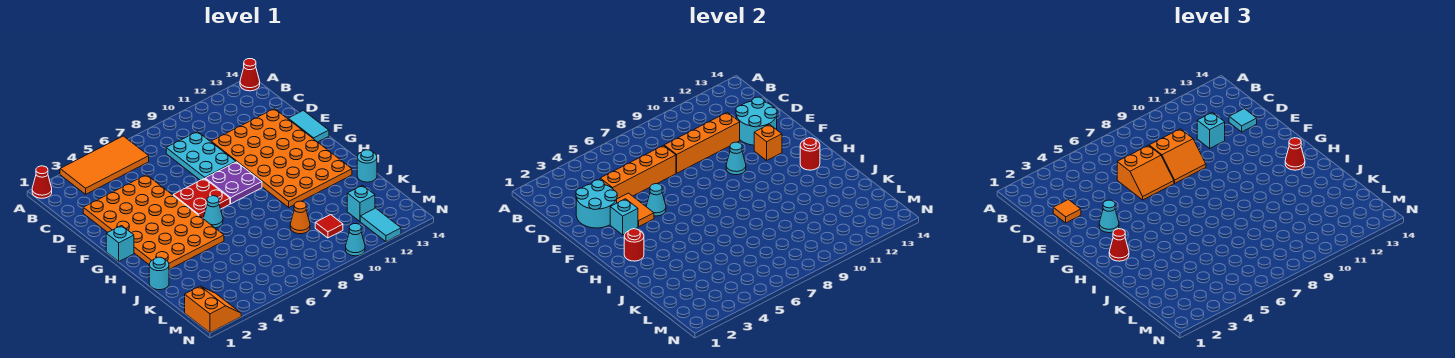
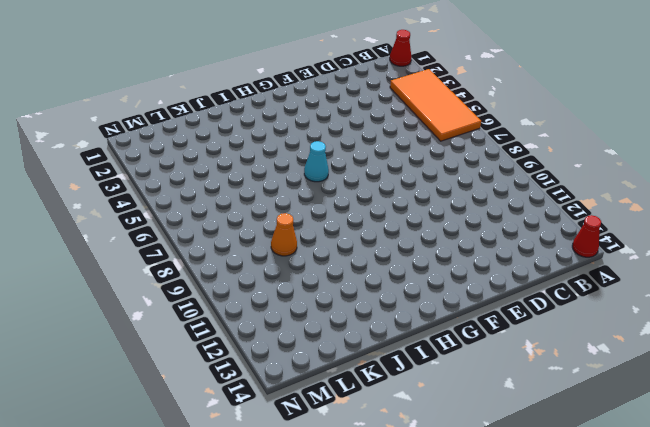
none -> cyan plate C8:E9 level 1
none -> orange plate D2:I5 level 1
none -> orange plate D10:I13 level 1
none -> cyan tile E14:F14 level 1

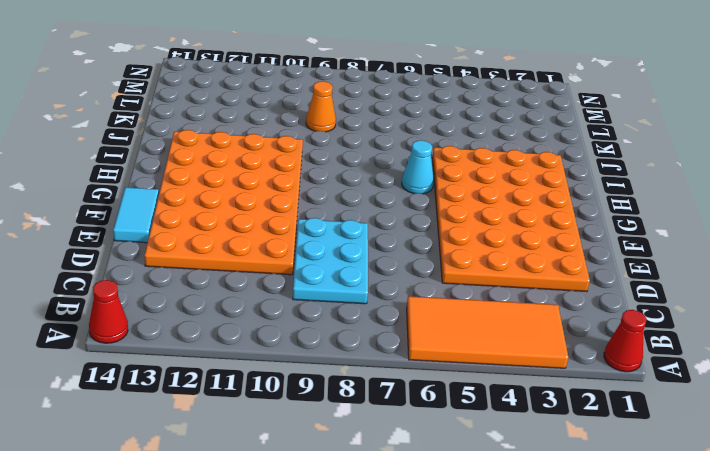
none -> red plate F6:G7 level 1
none -> purple plate F8:G9 level 1
none -> cyan brick G1 level 1
none -> cyan round brick J1 level 1

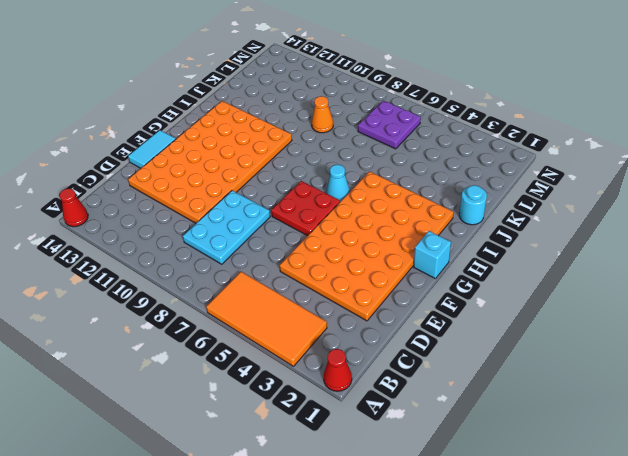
purple plate L6:M7 level 1 -> purple plate F8:G9 level 1
none -> cyan round brick J14 level 1
none -> red tile L10 level 1
none -> cyan brick L12 level 1
none -> orange slope M1:N2 level 1 top 1

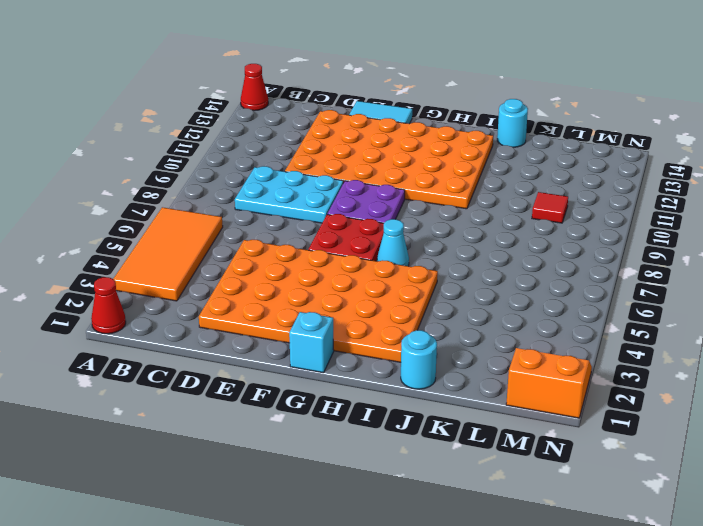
none -> orange cone K9 level 1
none -> cyan brick L12 level 1
none -> cyan tile M12:N12 level 1
none -> cyan cone N10 level 1

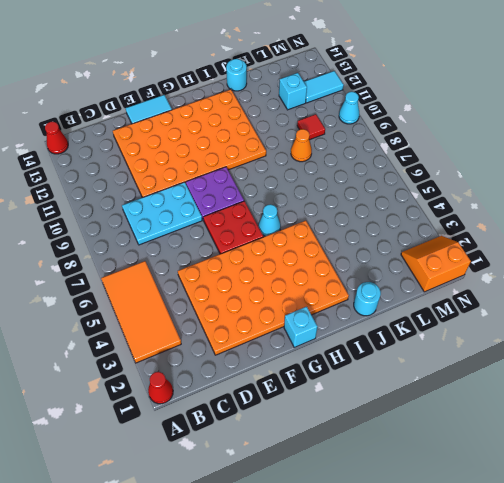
none -> cyan round brick D2:E3 level 2
none -> orange brick D4:D7 level 2
none -> orange brick D8:D11 level 2
none -> cyan round brick D12:E13 level 2

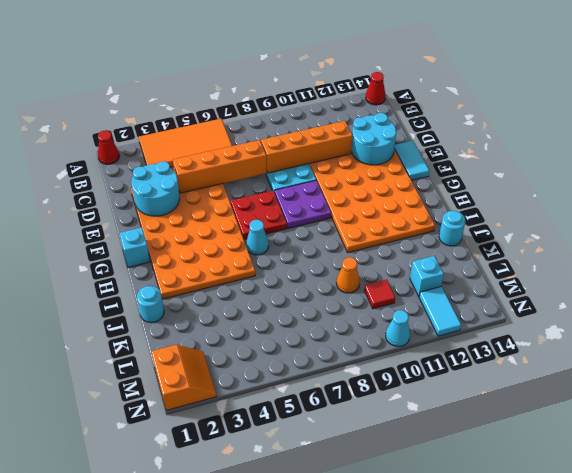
none -> orange tile E4:F4 level 2
none -> cyan brick F3 level 2
none -> cyan cone F5 level 2
none -> cyan cone F10 level 2

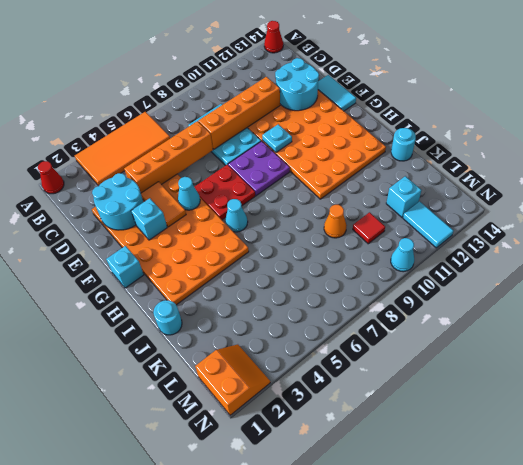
cyan plate F10 level 2 -> cyan cone F10 level 2
none -> orange brick F12 level 2
none -> red round brick H2 level 2
none -> red round brick H13 level 2
none -> orange tile D2 level 3

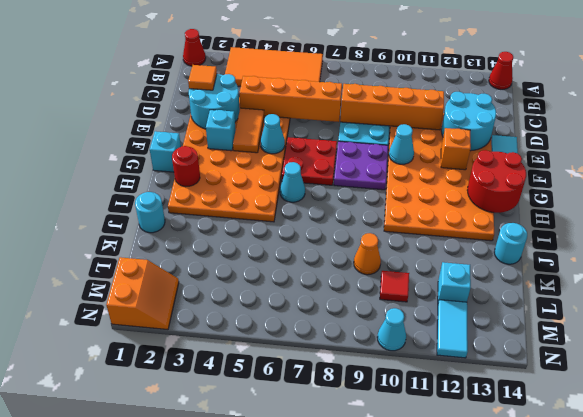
red round brick G13:H14 level 2 -> red round brick H13 level 2
none -> orange slope D6:E7 level 3 top D
none -> orange slope D8:E9 level 3 top D
none -> cyan brick D11 level 3
none -> cyan tile D13 level 3

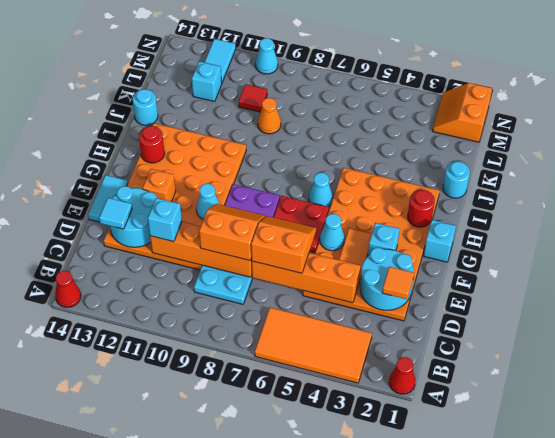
none -> cyan cone F3 level 3
none -> red cone H2 level 3
none -> red cone H13 level 3

